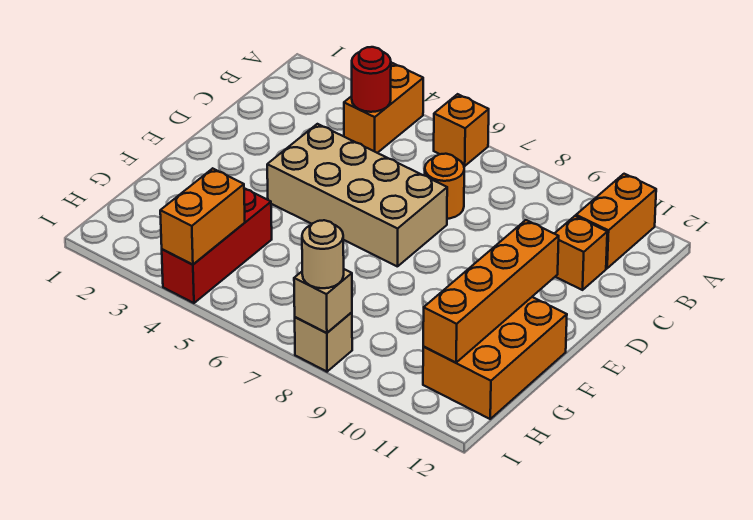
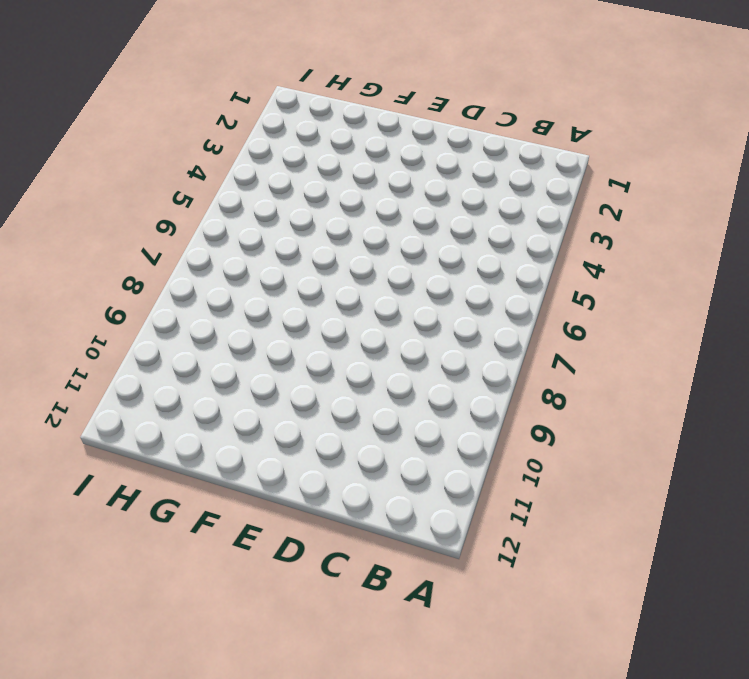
none -> orange brick A4:B4 level 1
none -> orange brick A6 level 1
none -> orange brick A11:B11 level 1

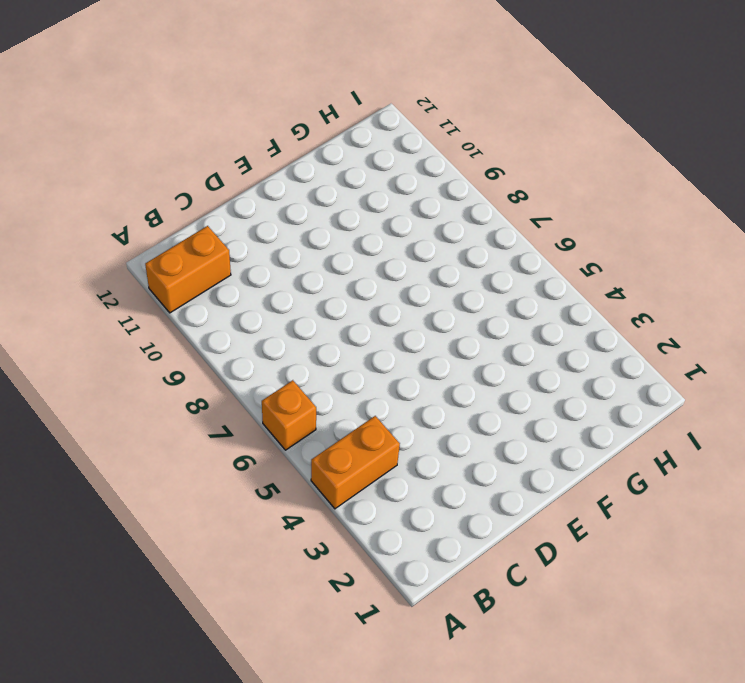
none -> orange round brick C7 level 1
none -> orange brick C11 level 1
none -> tan brick D4:E7 level 1

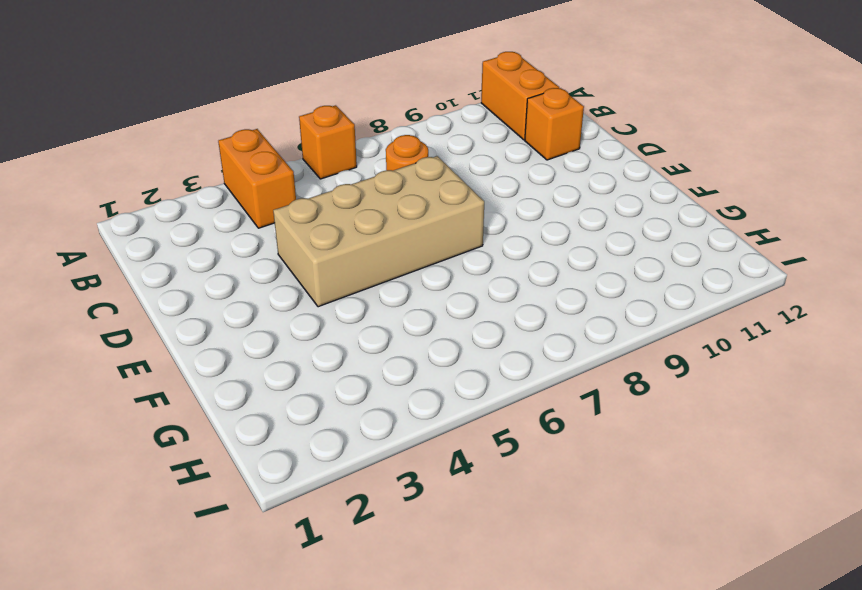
none -> orange brick F11:H12 level 1
none -> red brick G4:I4 level 1
none -> tan brick I8 level 1

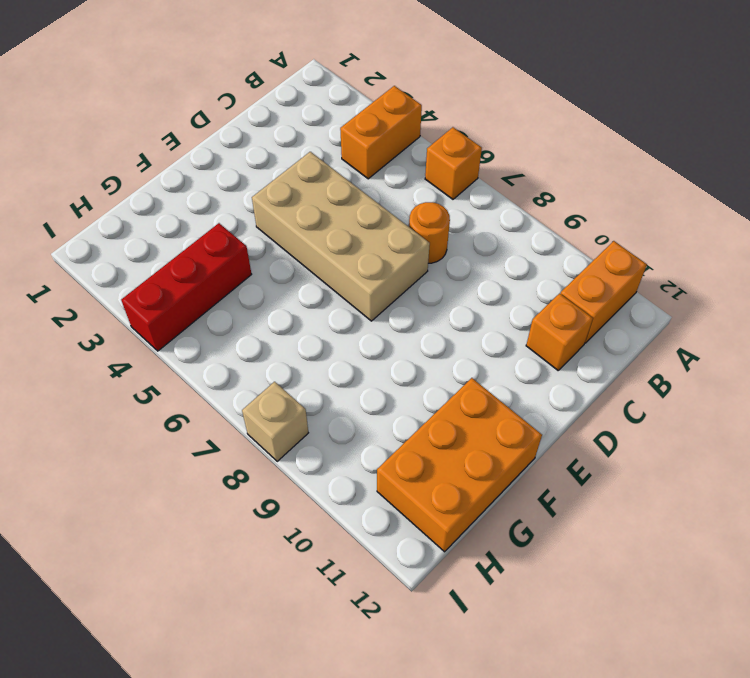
none -> red round brick B4 level 2
none -> orange brick E11:H11 level 2
none -> orange brick H4:I4 level 2

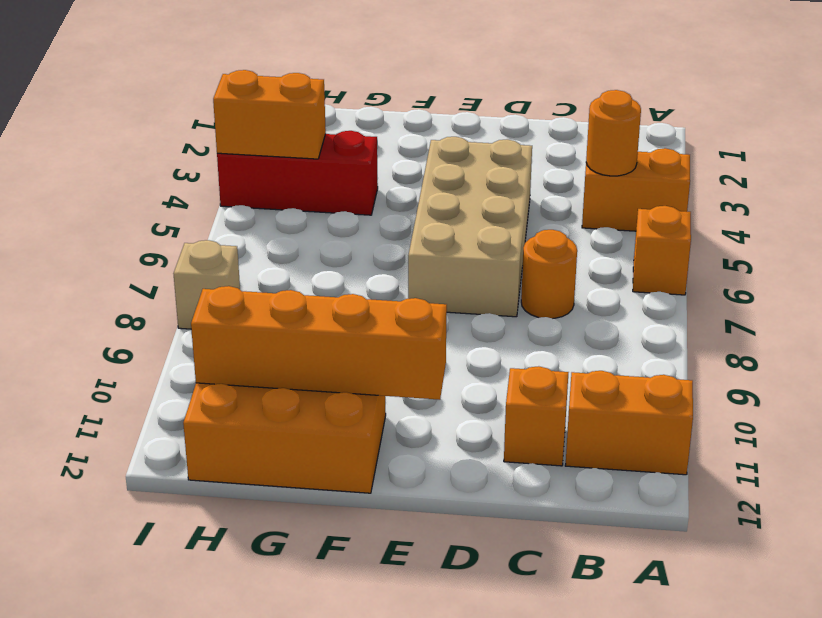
orange round brick B4 level 2 -> red round brick B4 level 2
none -> tan brick I8 level 2
none -> tan round brick I8 level 3

